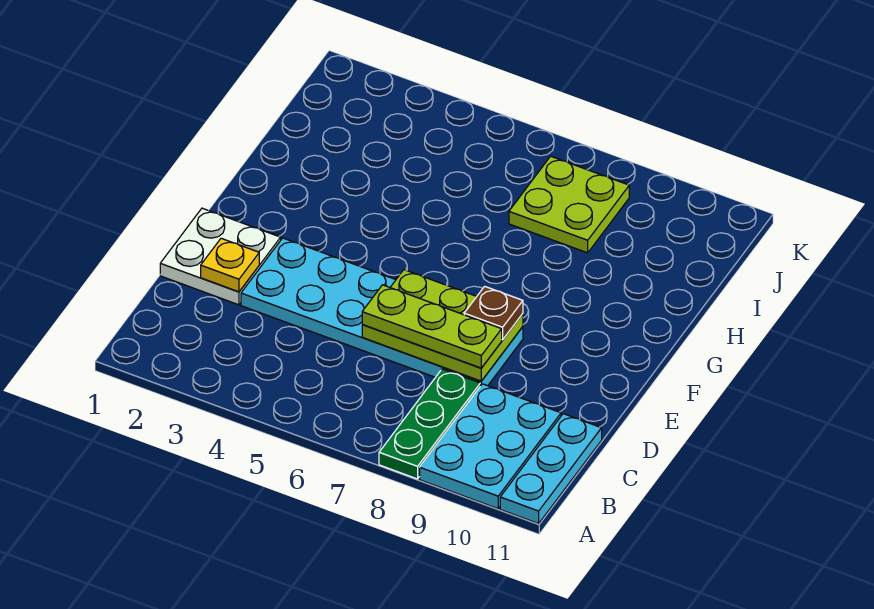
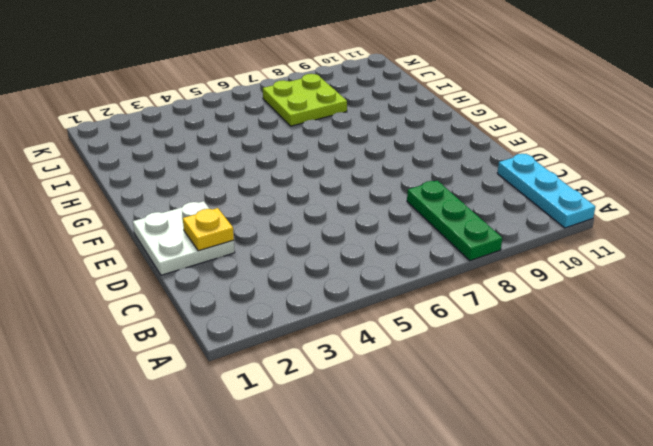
none -> cyan plate A9:C10 level 1
none -> cyan plate D3:E8 level 1

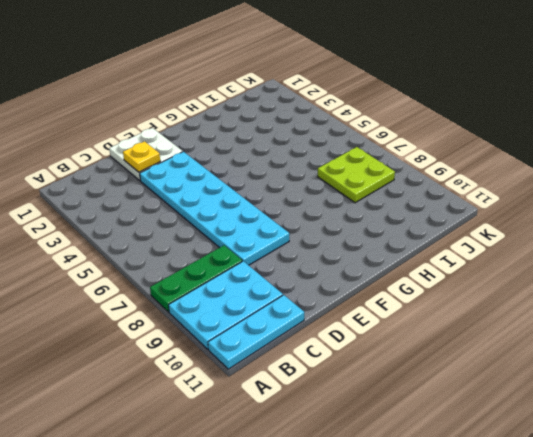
none -> lime plate D6:E8 level 2
none -> lime plate D6:D8 level 3

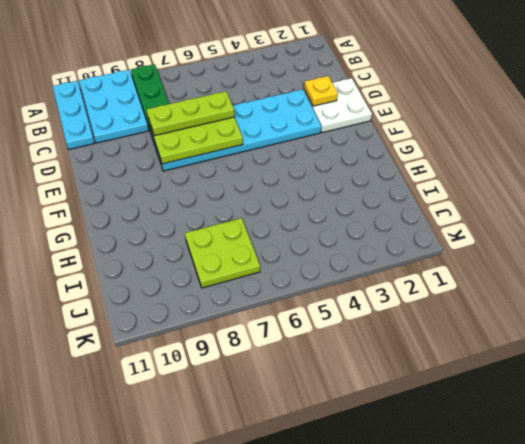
none -> brown plate E8 level 3

